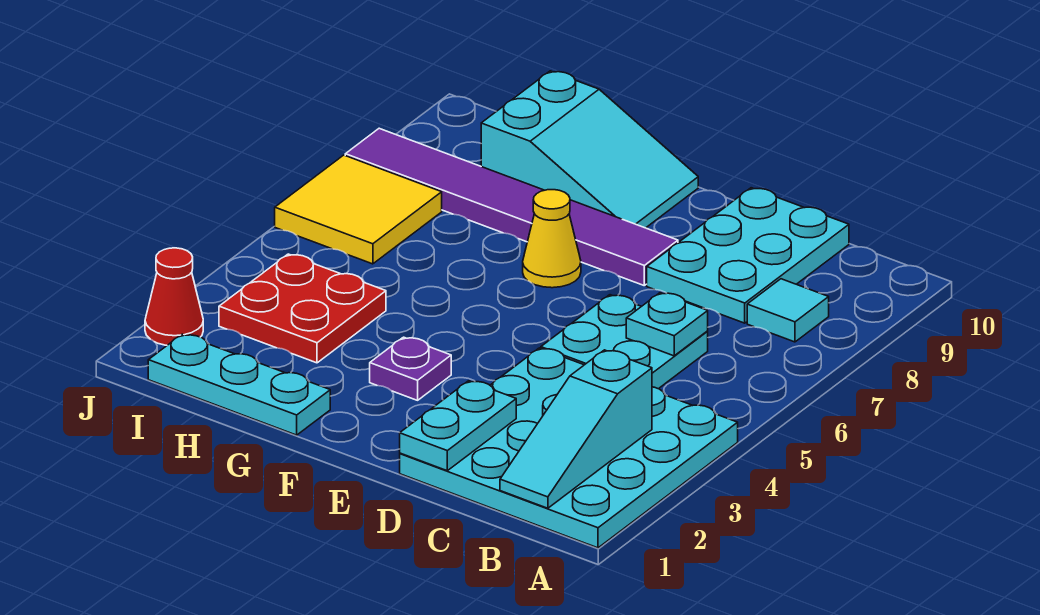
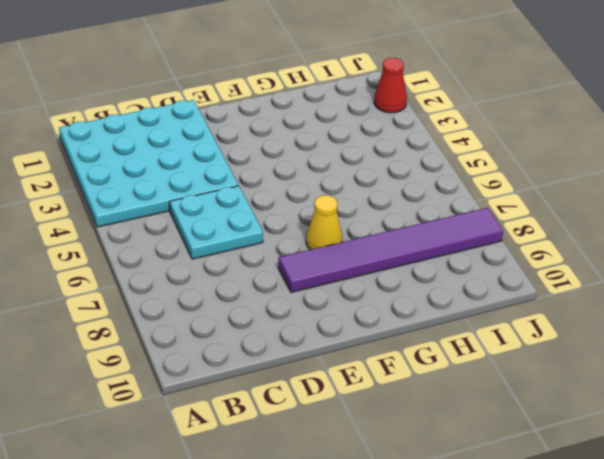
none -> cyan tile B8 level 1
none -> cyan plate C8:D10 level 1
none -> purple plate F3 level 1

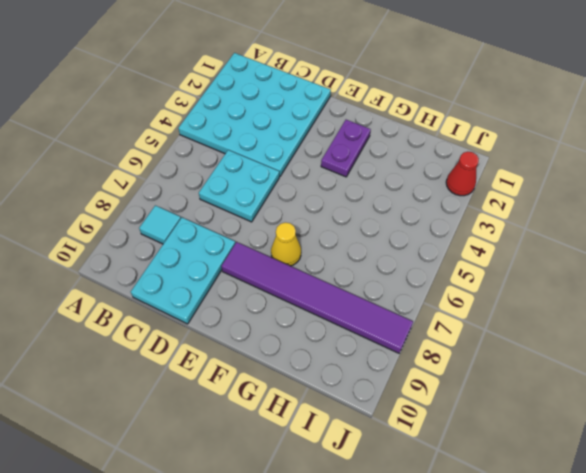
purple plate F2:F3 level 1 -> purple plate F3 level 1
none -> cyan slope F9:H10 level 1 top H
none -> cyan plate G1:I1 level 1
none -> red plate H3:I4 level 1

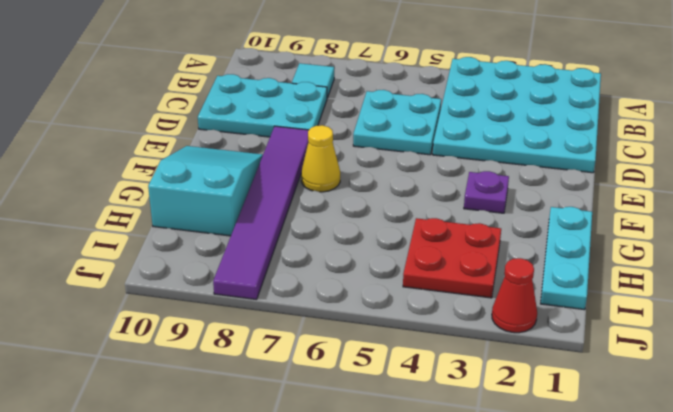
none -> yellow tile I6:J7 level 1
none -> cyan slope B1:B3 level 2 top 3
none -> cyan plate C6 level 2

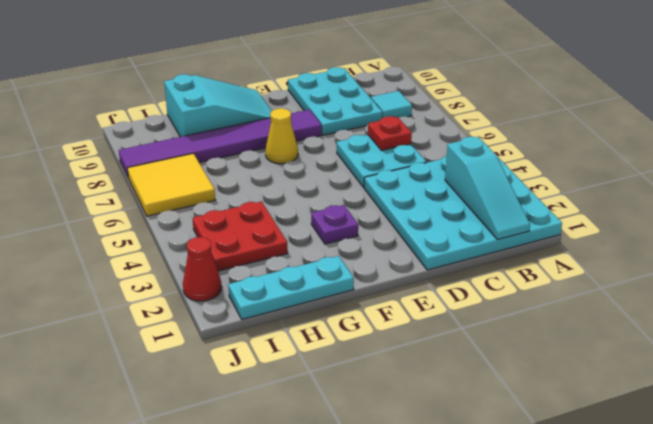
red plate C6 level 2 -> cyan plate C6 level 2
none -> cyan plate D1:D2 level 2

